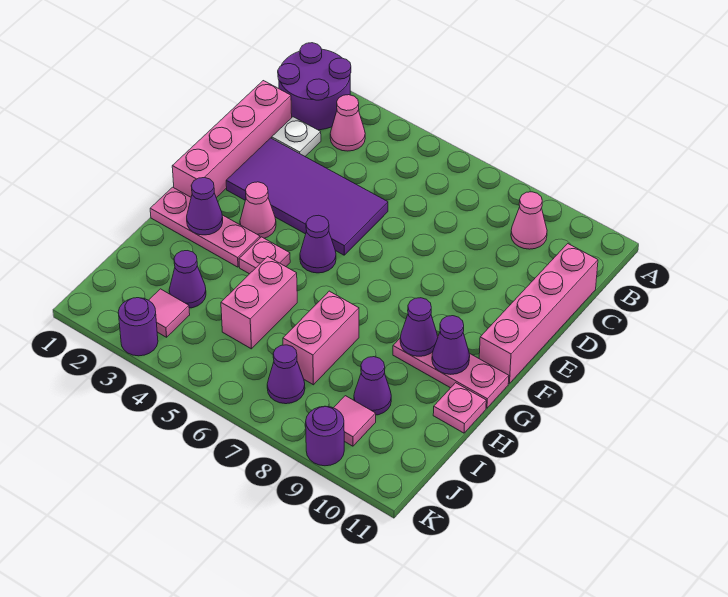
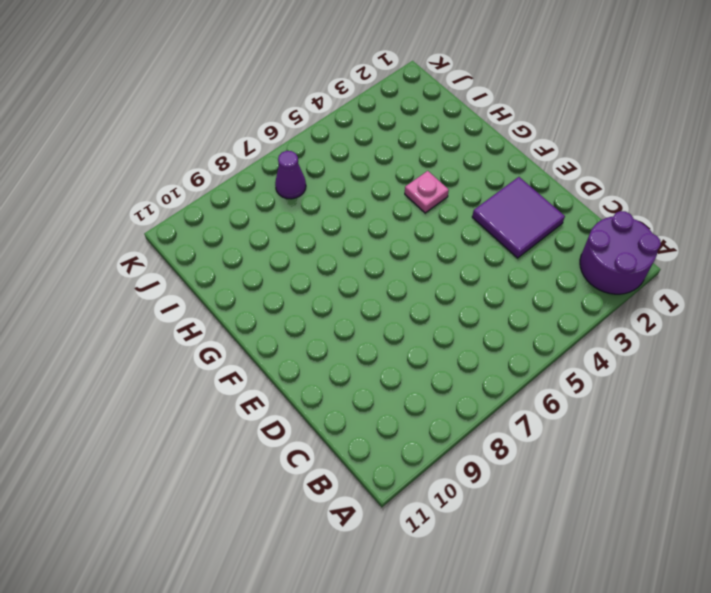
purple tile D2:E3 level 1 -> purple tile D2:E5 level 1
none -> pink cone B3 level 1
none -> pink cone B9 level 1
none -> pink brick C1:F1 level 1

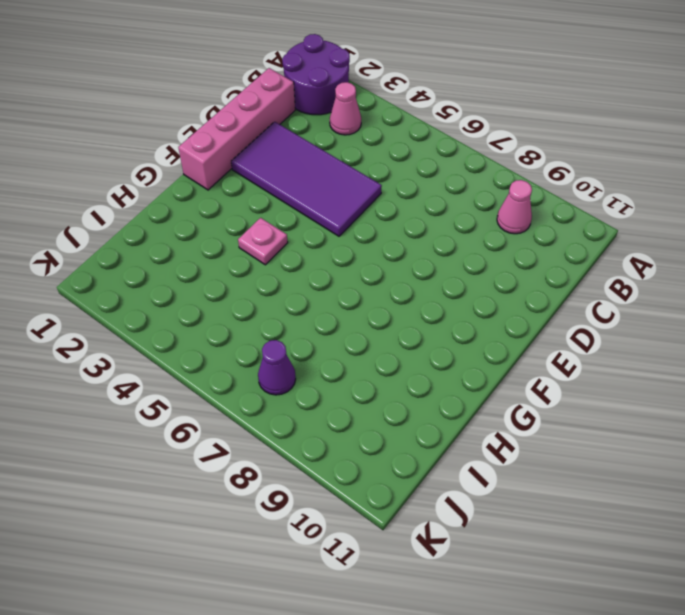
none -> white plate C2 level 1
none -> pink brick C11:F11 level 1
none -> pink cone F3 level 1

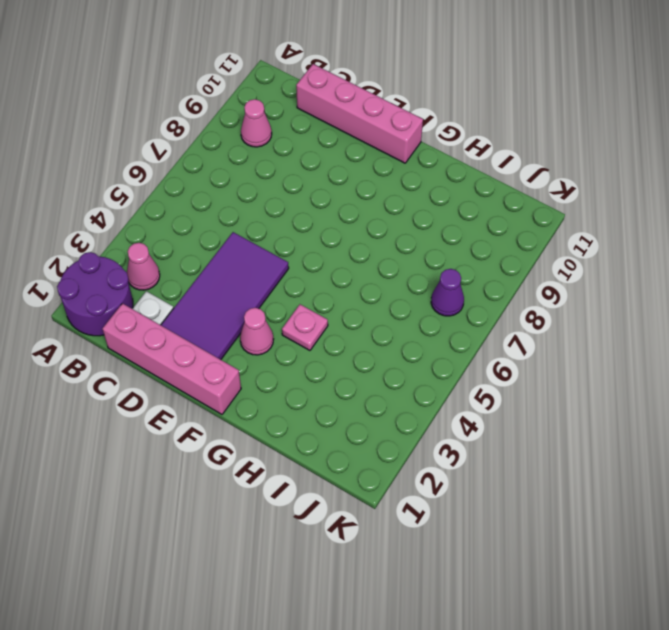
none -> purple cone F5 level 1
none -> pink plate G1:G3 level 1
none -> pink plate G9:G11 level 1

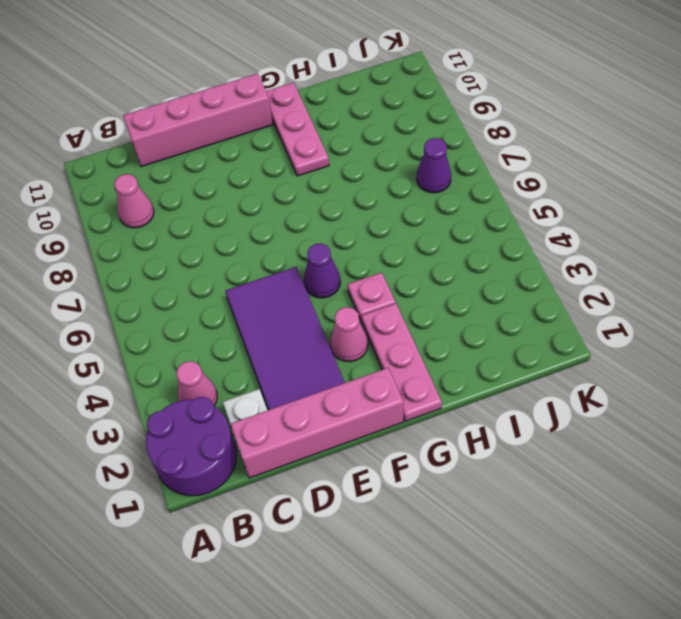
none -> pink brick H5:I5 level 1
none -> pink brick H7:I7 level 1
none -> pink plate H11 level 1

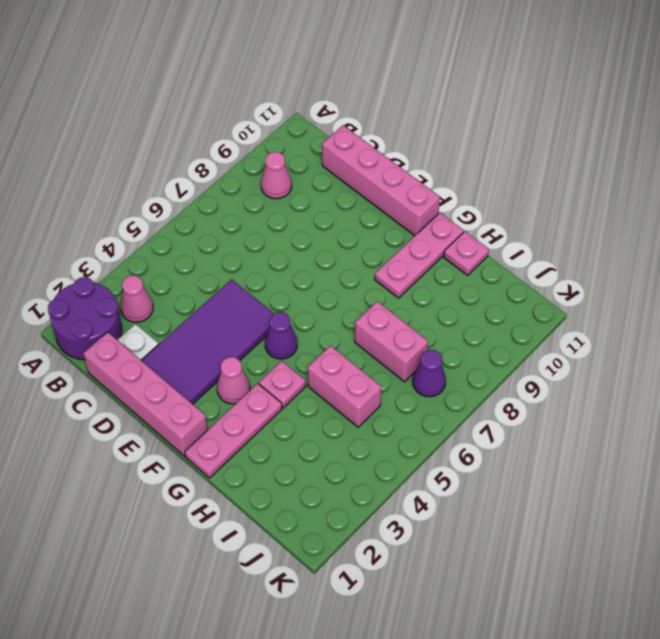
none -> purple cone I3 level 1
none -> purple cone I9 level 1
none -> pink tile J3 level 1

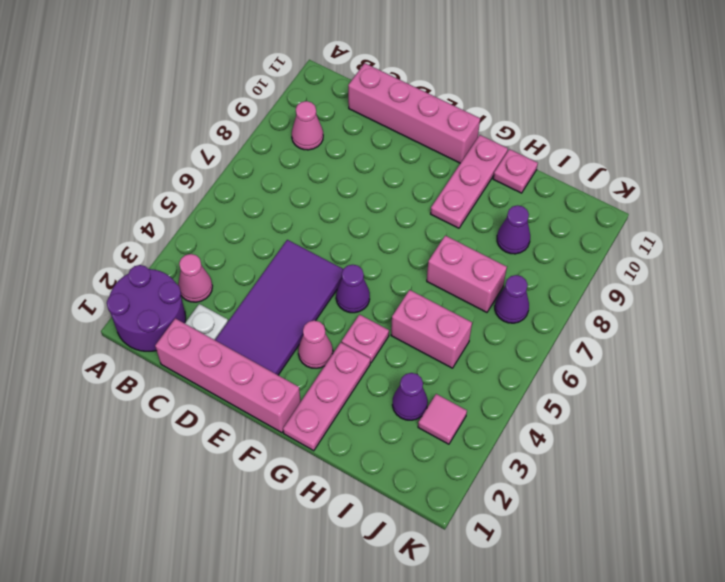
none -> pink tile J9 level 1
none -> purple round brick K3 level 1
none -> purple round brick K9 level 1

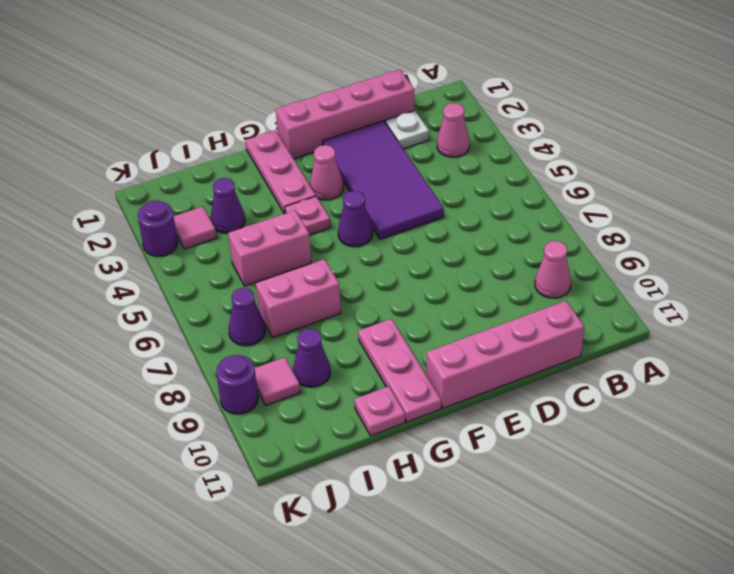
none -> purple round brick A1:B2 level 1
none -> purple cone G2 level 2
none -> purple cone G9 level 2

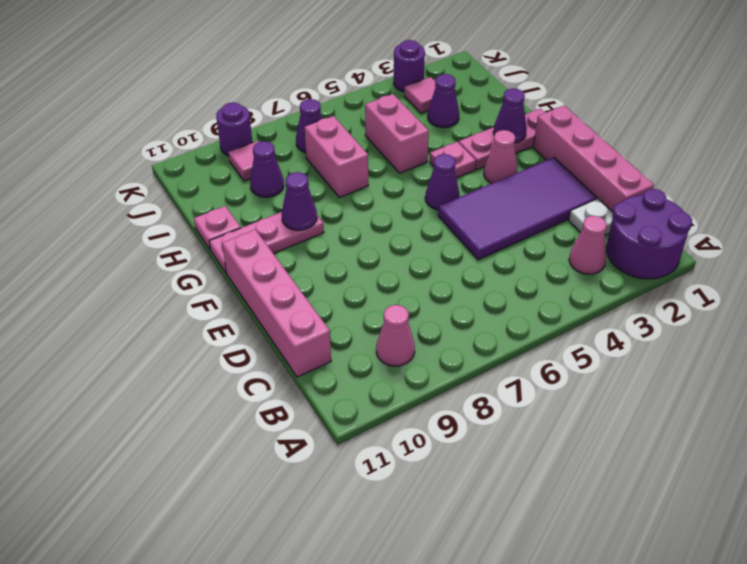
none -> purple cone G10 level 2

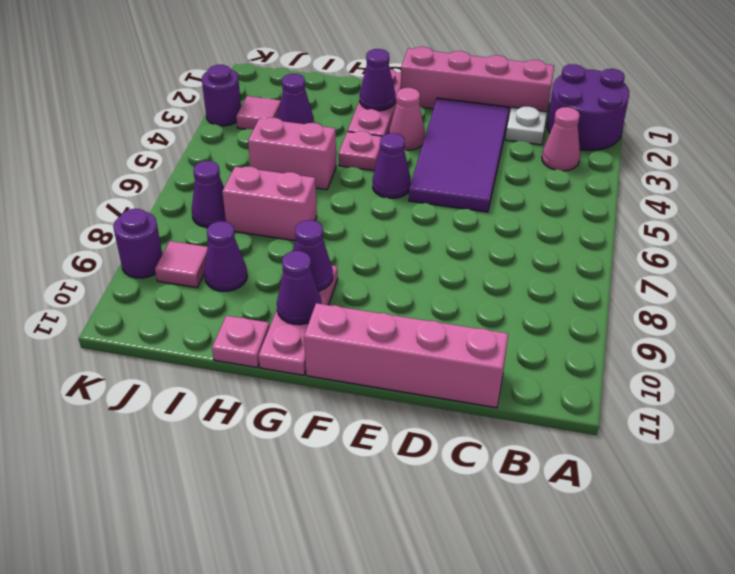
none -> pink cone B9 level 1

